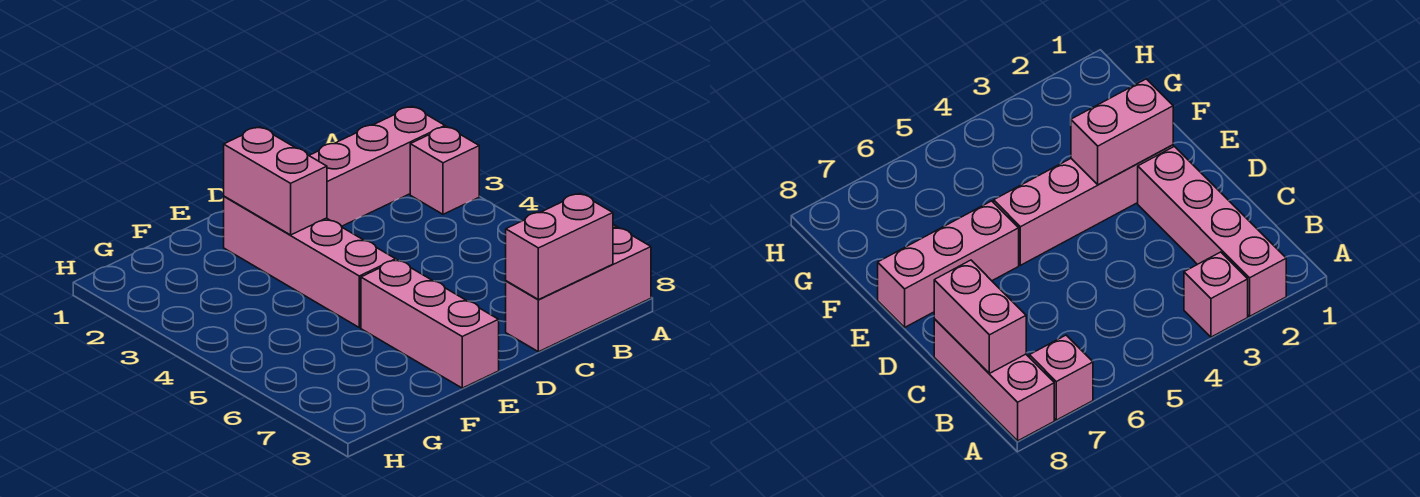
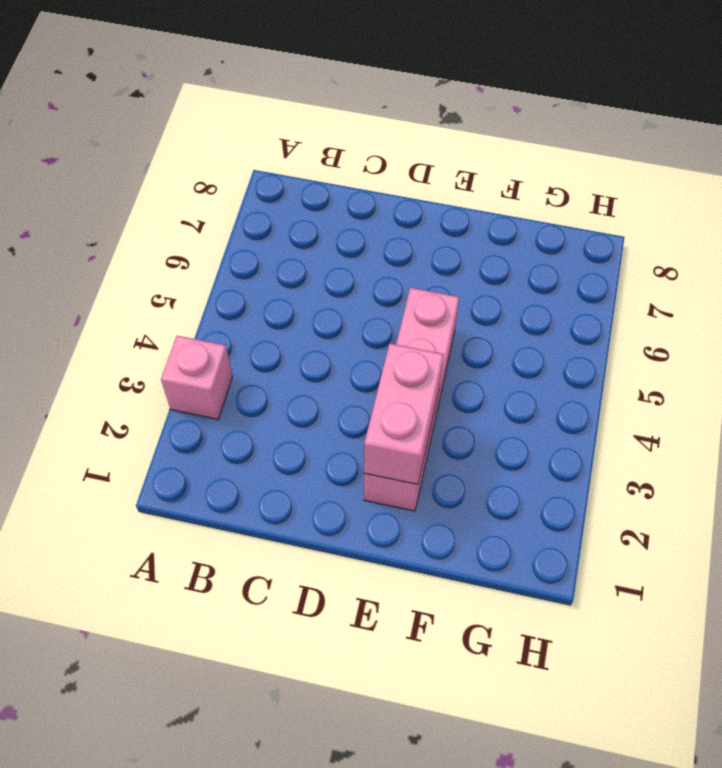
none -> pink brick A2:D2 level 1
none -> pink brick A7 level 1

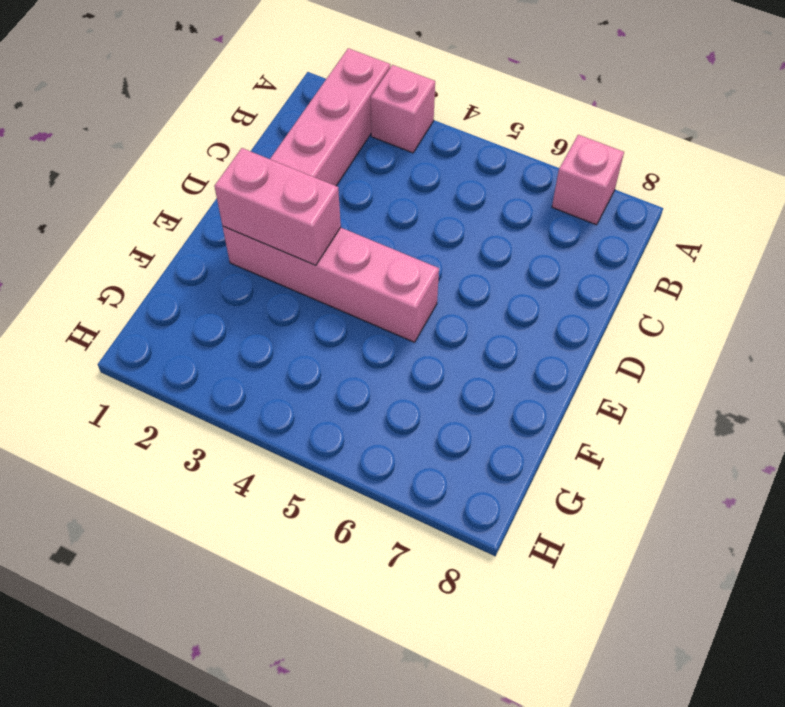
none -> pink brick A8:C8 level 1
none -> pink brick E6:E8 level 1

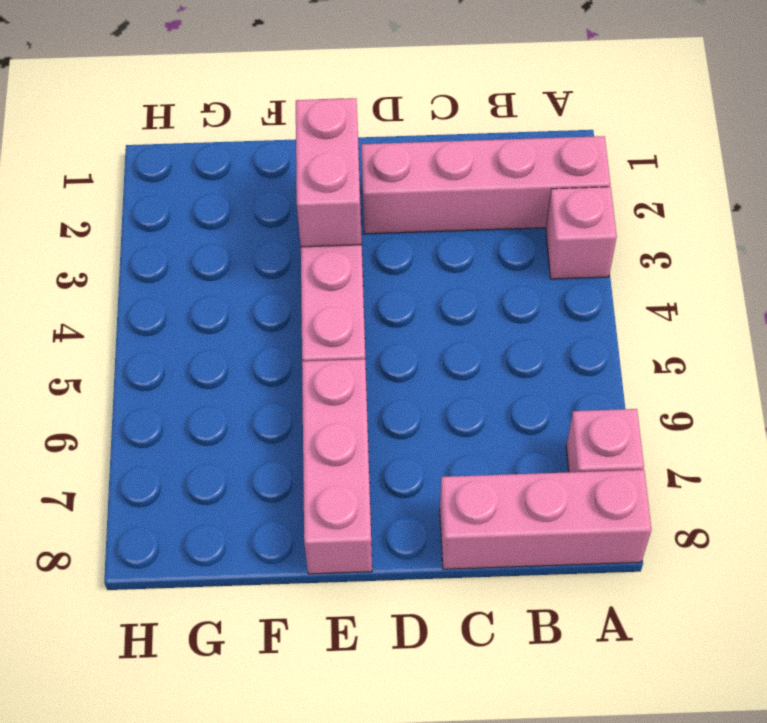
none -> pink brick B8:C8 level 2

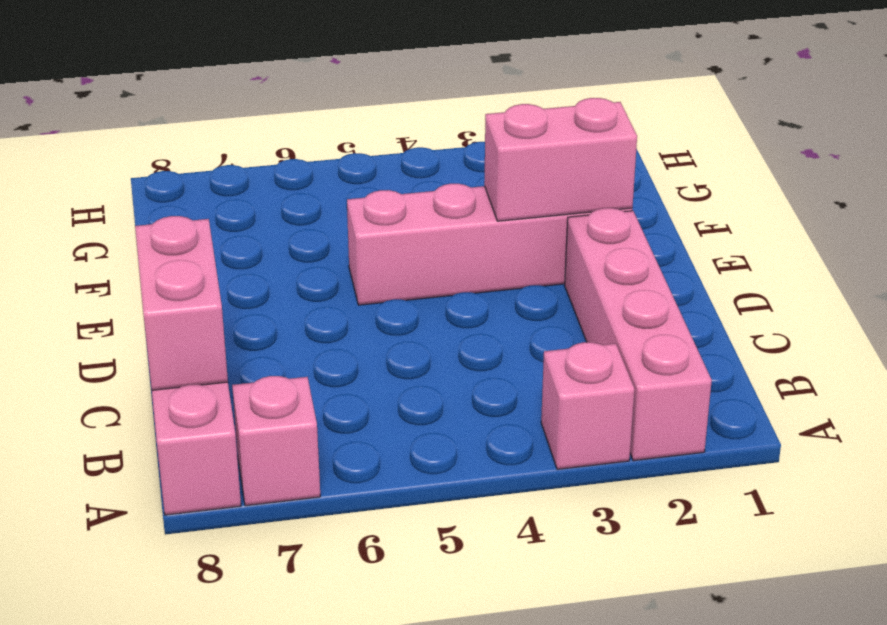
none -> pink brick E6:E8 level 1

